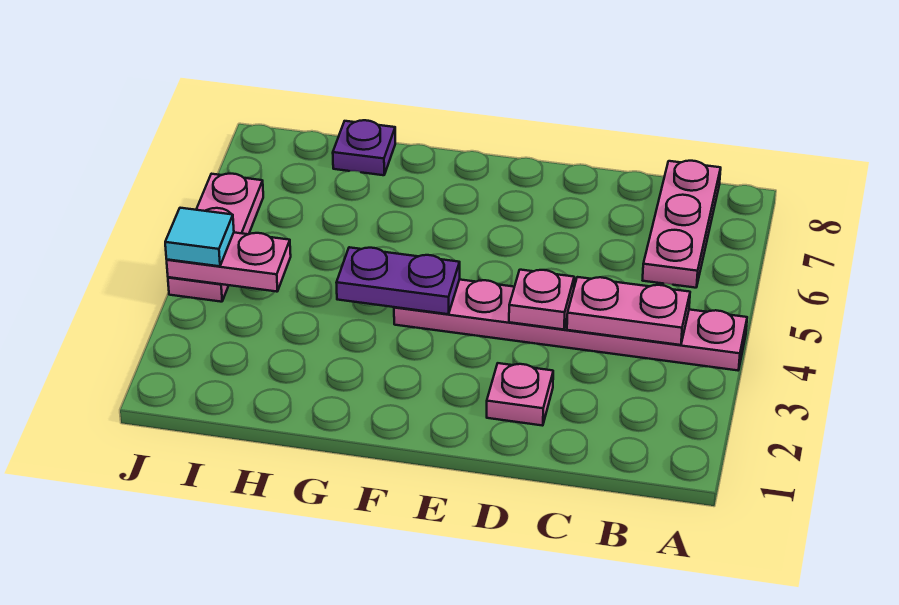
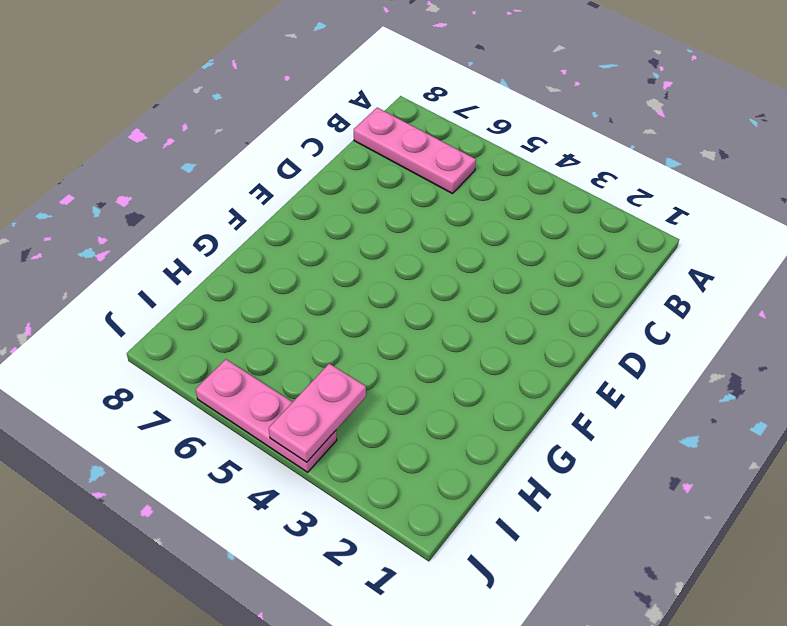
none -> pink plate A4:F4 level 1
none -> pink plate D2 level 1

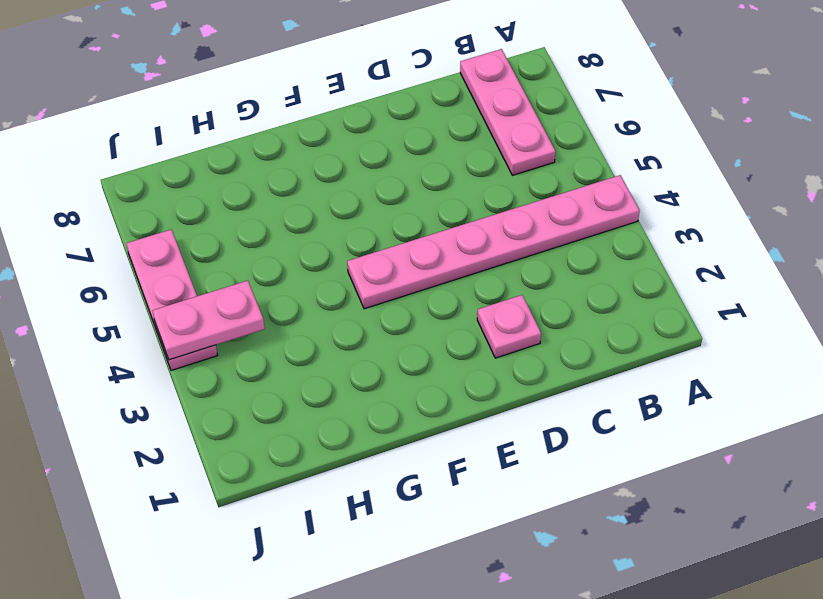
none -> purple plate H8 level 1
none -> pink plate B4:C4 level 2

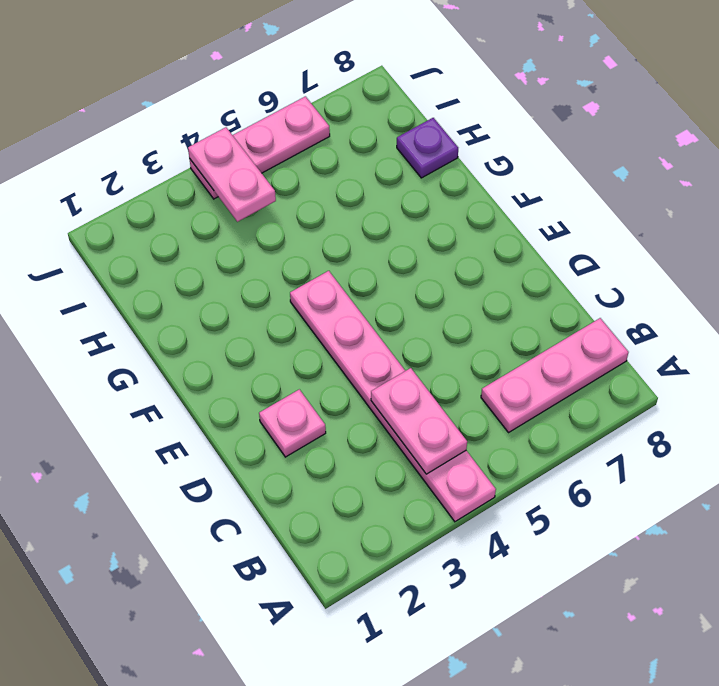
none -> pink plate D4 level 2
none -> purple plate F4:G4 level 2

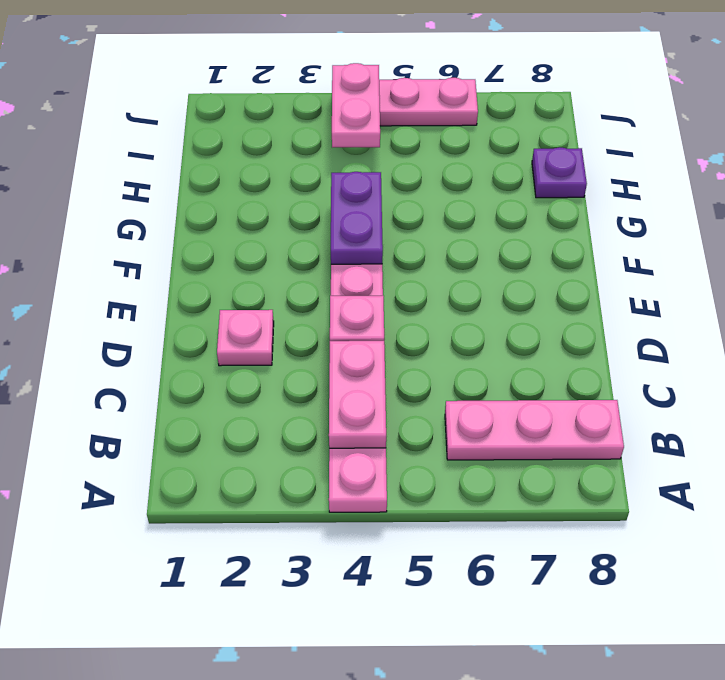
none -> cyan tile J4 level 3

